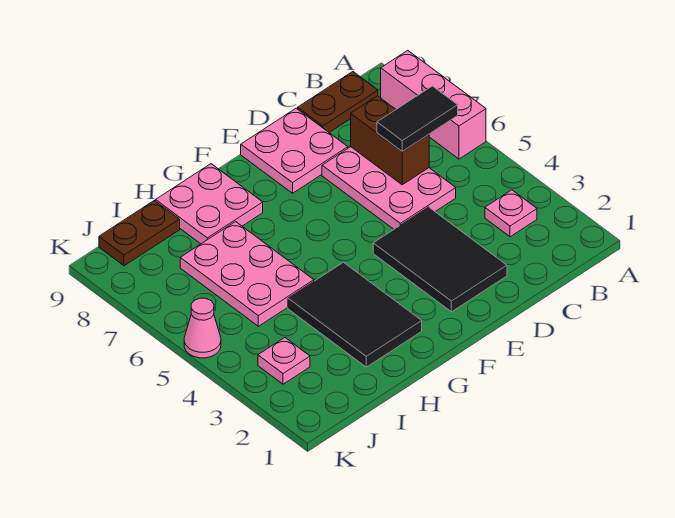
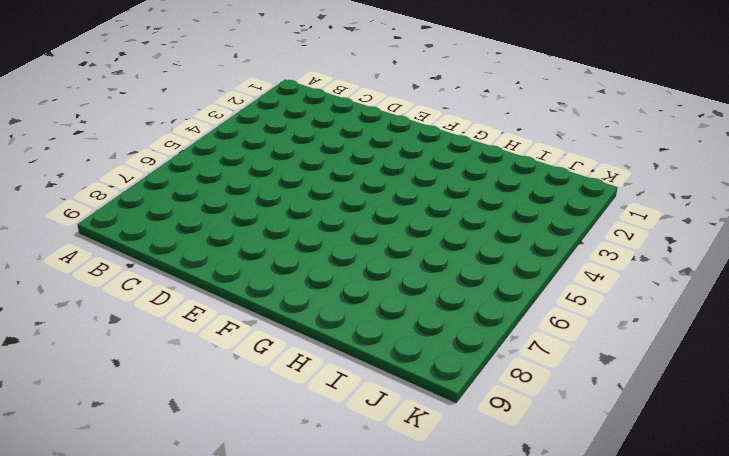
none -> pink brick A6:A8 level 1
none -> pink plate B3 level 1
none -> brown plate B9:C9 level 1

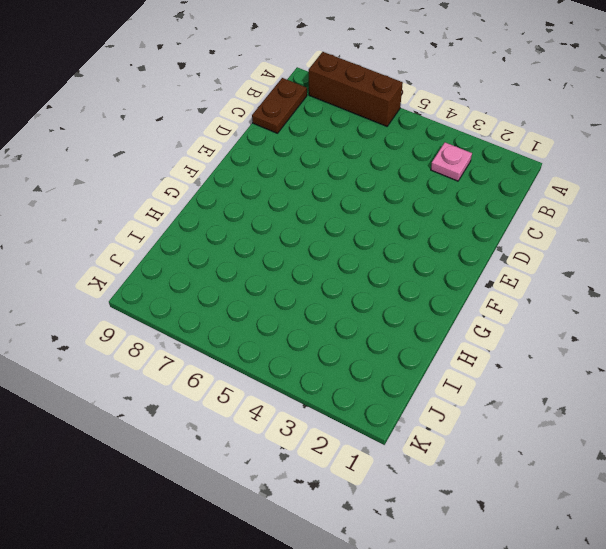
brown brick A6:A8 level 1 -> pink brick A6:A8 level 1
none -> pink plate C5:D7 level 1
none -> black tile D2:E4 level 1
none -> pink plate D8:E9 level 1

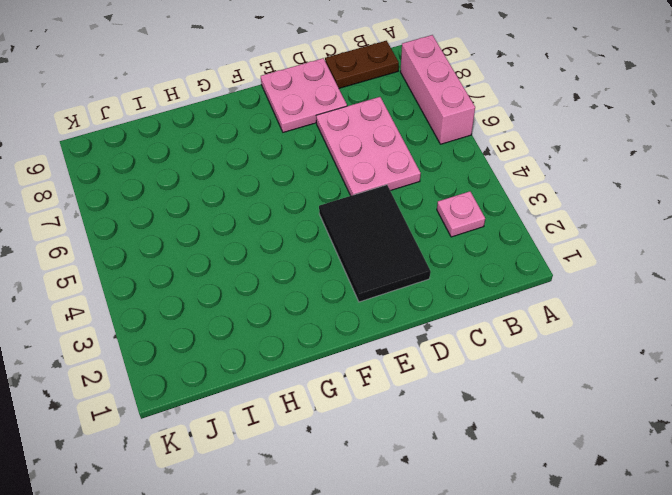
none -> black tile G2:H4 level 1
none -> pink plate G8:H9 level 1
none -> pink plate H5:I7 level 1

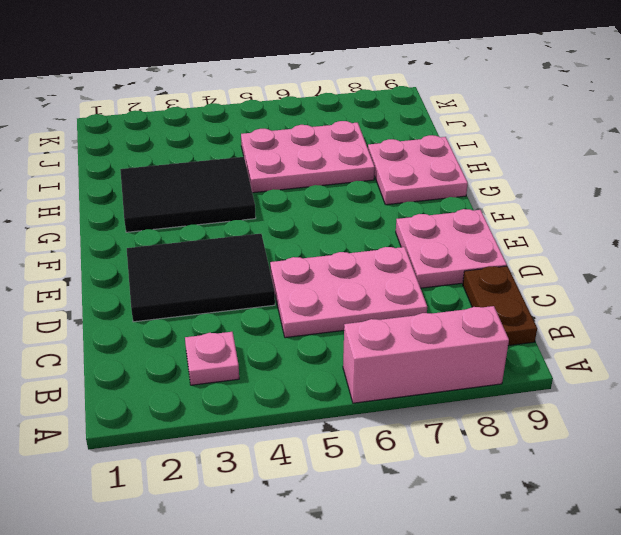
none -> brown plate I9:J9 level 1
none -> pink plate J3 level 1
none -> pink cone K5 level 1

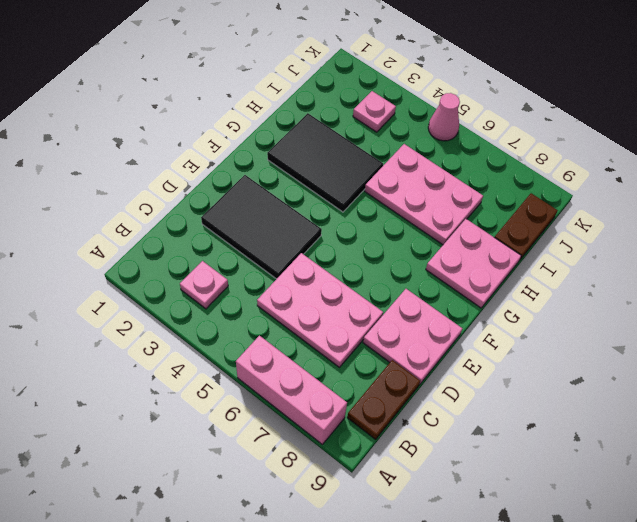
none -> brown brick C6:C7 level 2
none -> black tile B6:C6 level 3

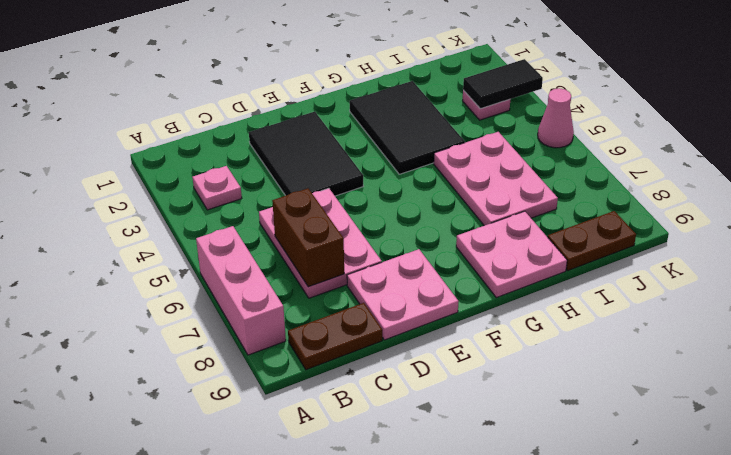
black tile J3:K3 level 2 -> black tile B6:C6 level 3

